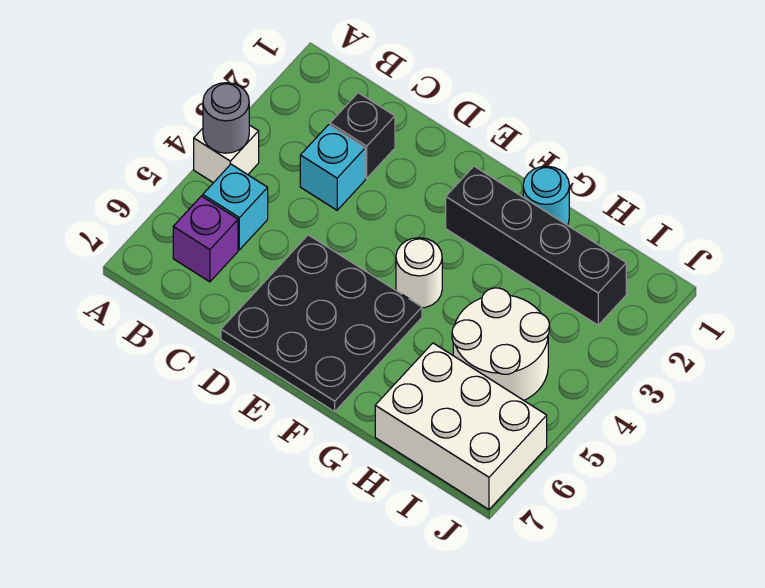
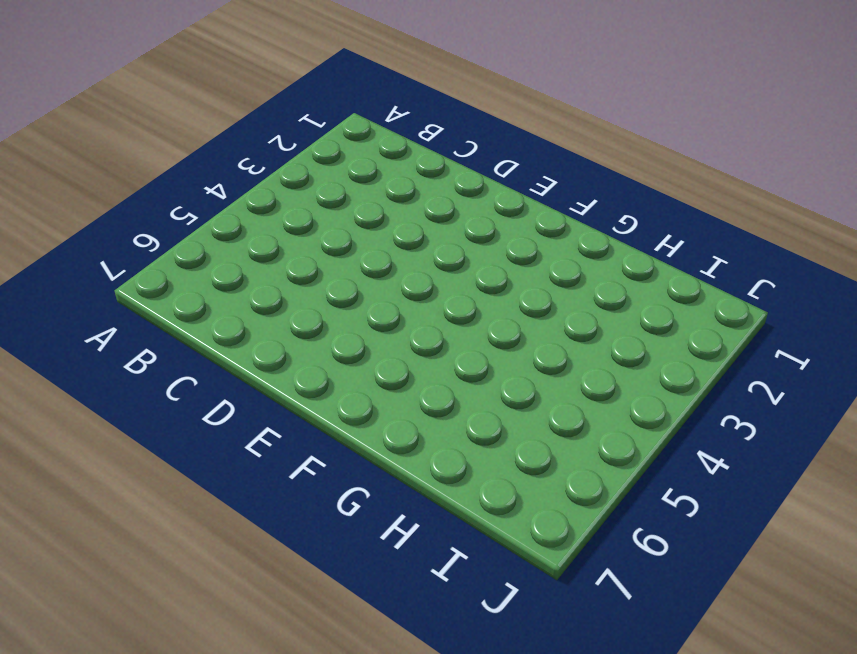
none -> white brick A4 level 1
none -> cyan brick B5 level 1
none -> purple brick B6 level 1

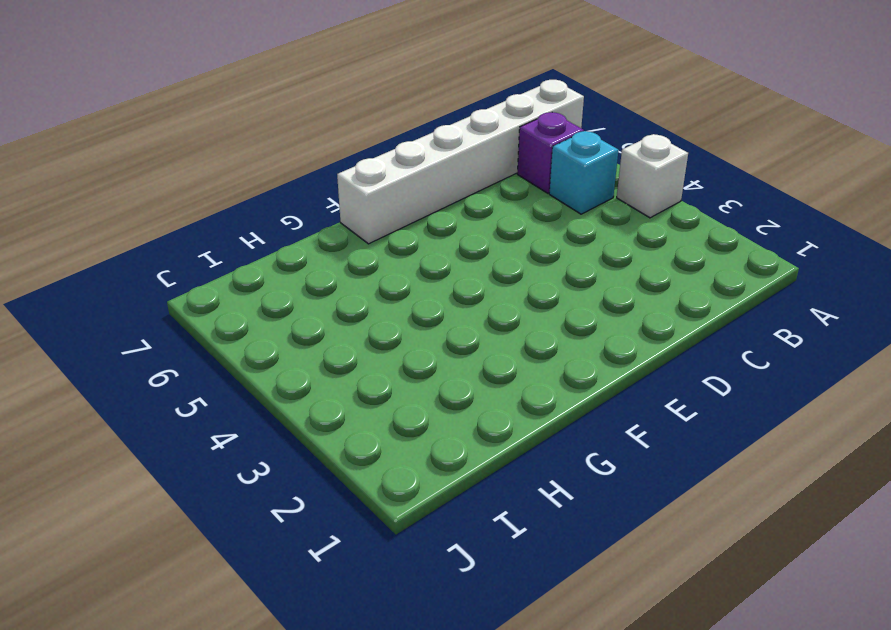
white brick A7:F7 level 1 -> black plate D5:F7 level 1
none -> black brick C2 level 1
none -> cyan brick C3 level 1
none -> black brick F2:I2 level 1

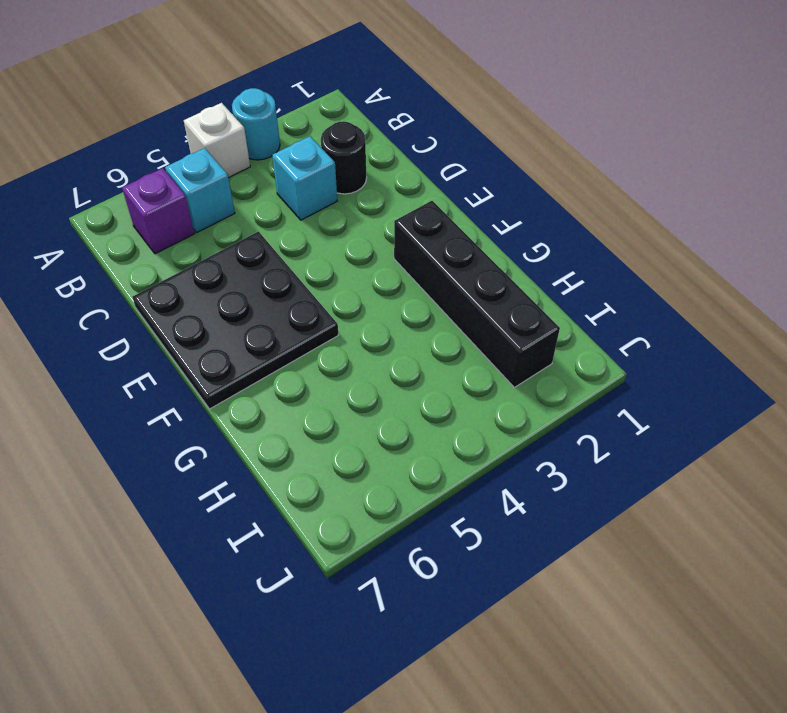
cyan round brick A3 level 1 -> cyan round brick G1 level 1
black round brick C2 level 1 -> black brick C2 level 1
none -> white round brick F4 level 1
none -> white round brick H4:I5 level 1
none -> white brick H6:J7 level 1

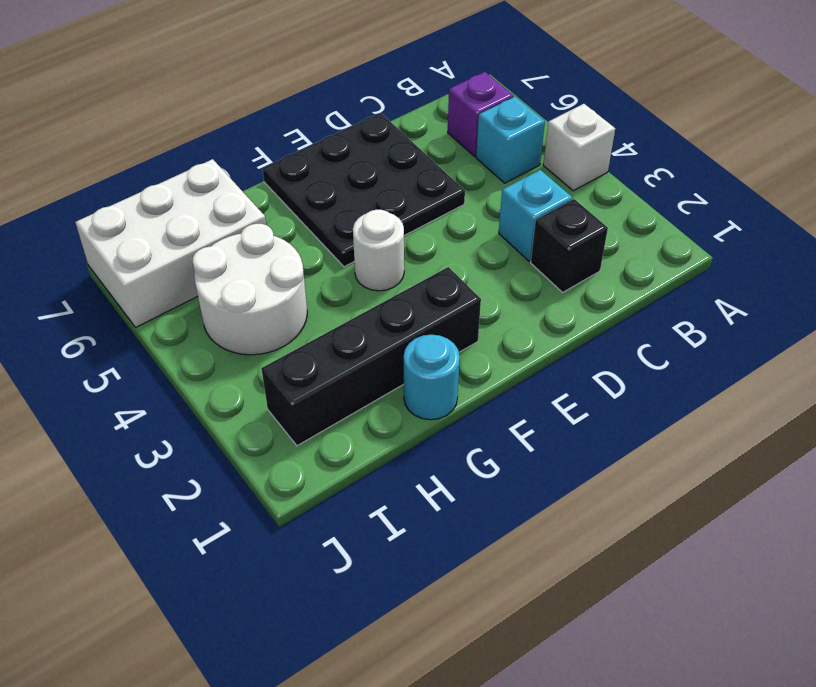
none -> grey round brick A4 level 2

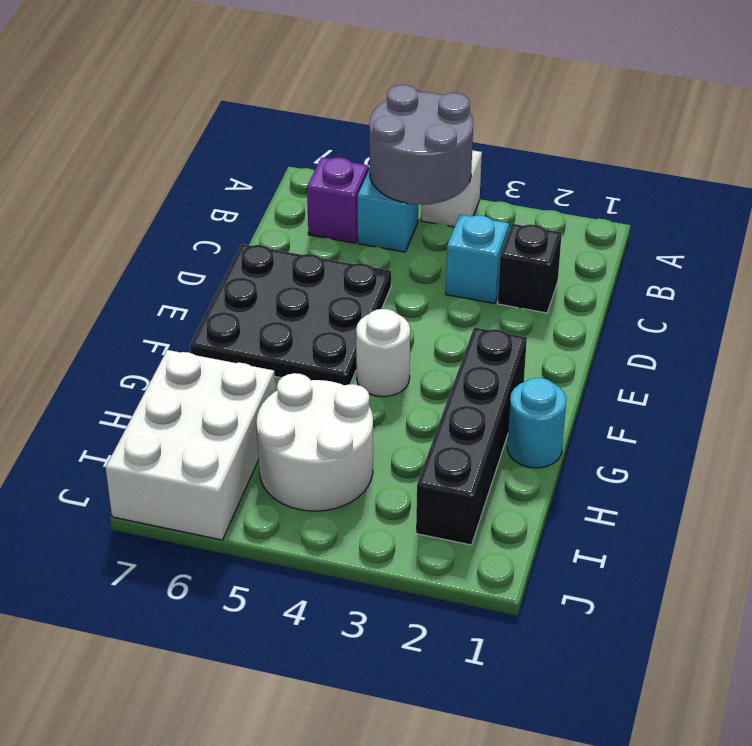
grey round brick A4:B5 level 2 -> grey round brick A4 level 2

